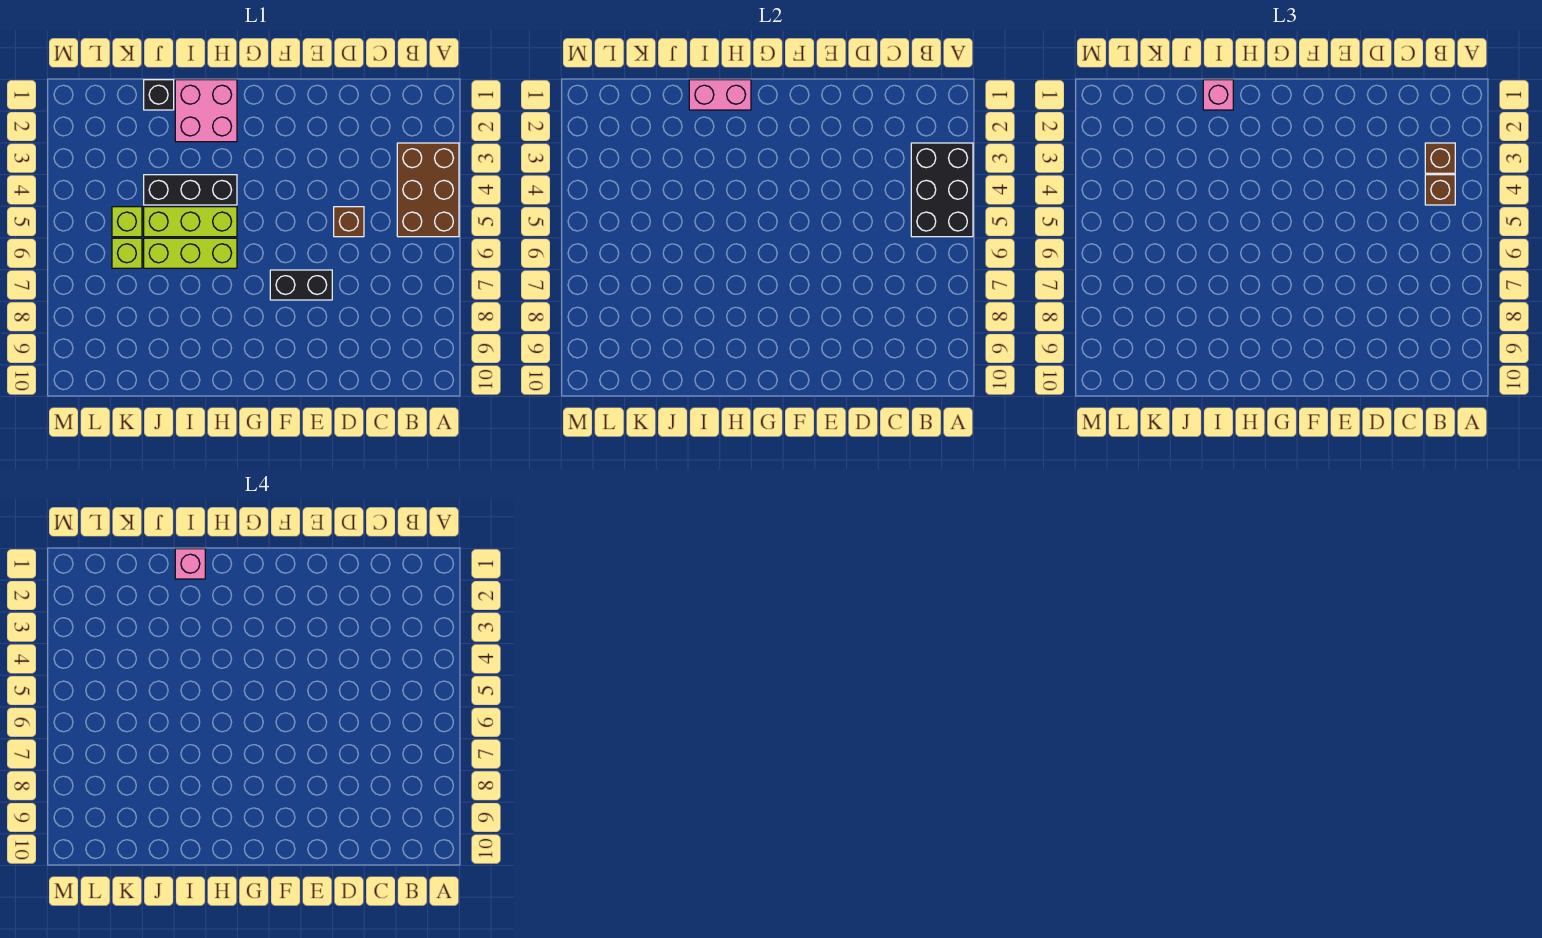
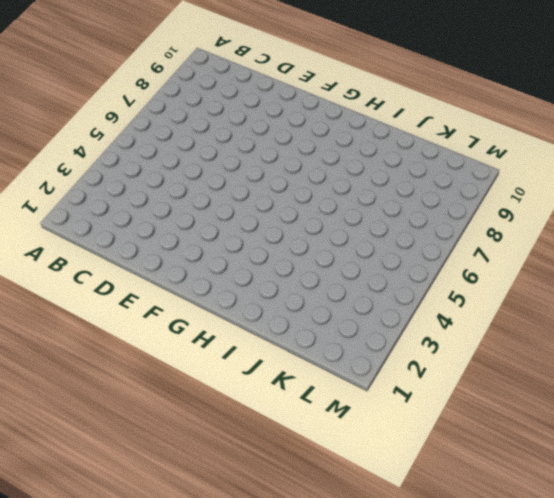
none -> brown brick A3:B5 level 1
none -> brown brick D5 level 1
none -> black brick E7:F7 level 1

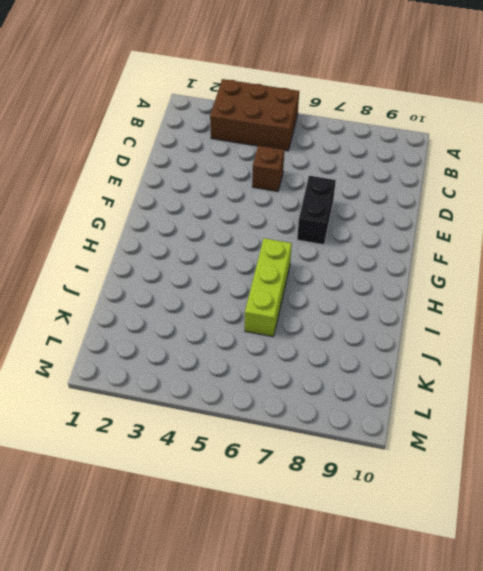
none -> pink brick H1:I2 level 1
none -> black brick H4:J4 level 1
none -> lime brick H5:J5 level 1

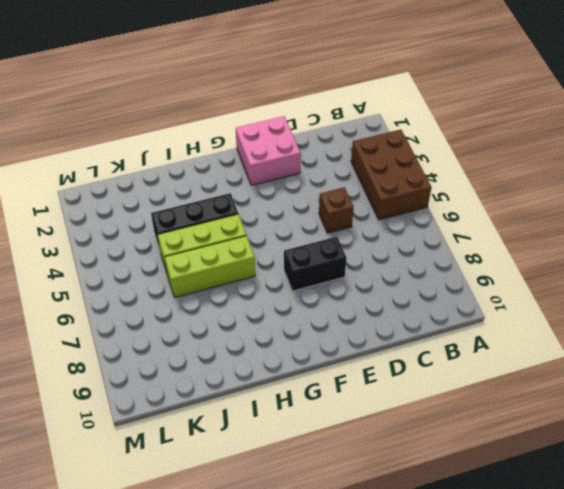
pink brick E1:F2 level 1 -> pink brick H1:I2 level 1
none -> black brick J1 level 1
none -> lime brick K5 level 1
none -> lime brick K6 level 1

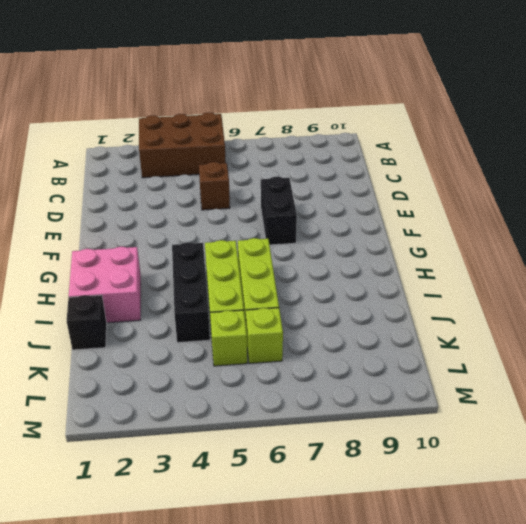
none -> black brick A3:B5 level 2
none -> pink brick H1:I1 level 2
none -> brown brick B3 level 3

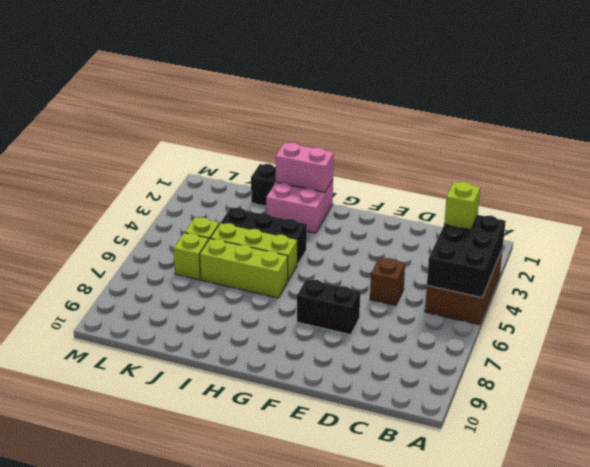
lime brick B3 level 3 -> brown brick B3 level 3
none -> brown brick B4 level 3
none -> pink brick I1 level 3
none -> pink brick I1 level 4

